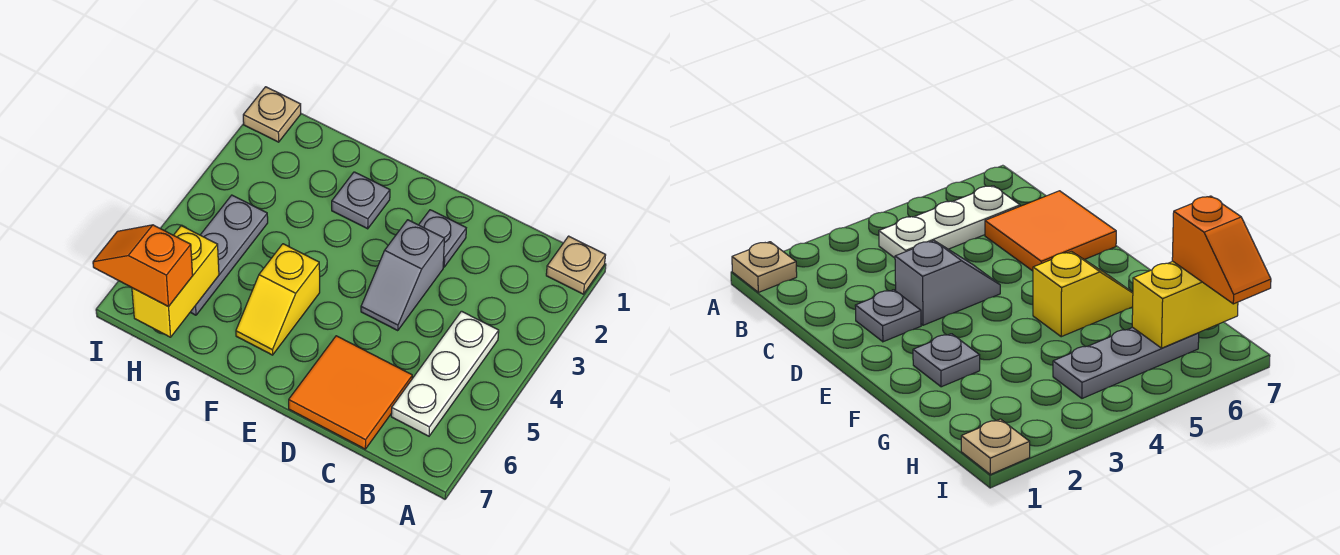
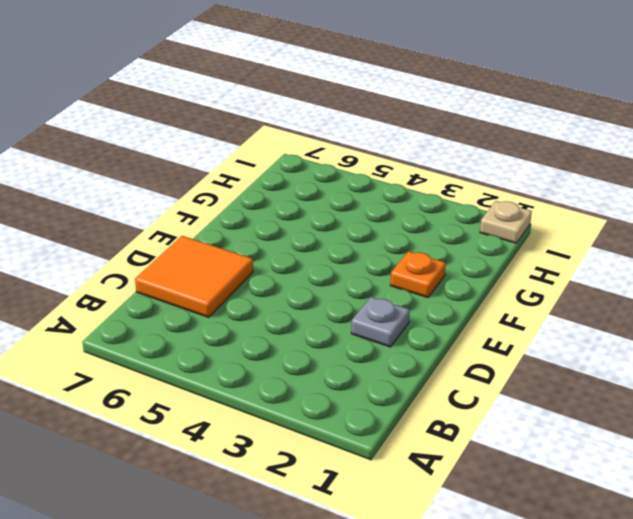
orange plate F2 level 1 -> grey plate F2 level 1
none -> tan plate A1 level 1
none -> white plate B4:B6 level 1

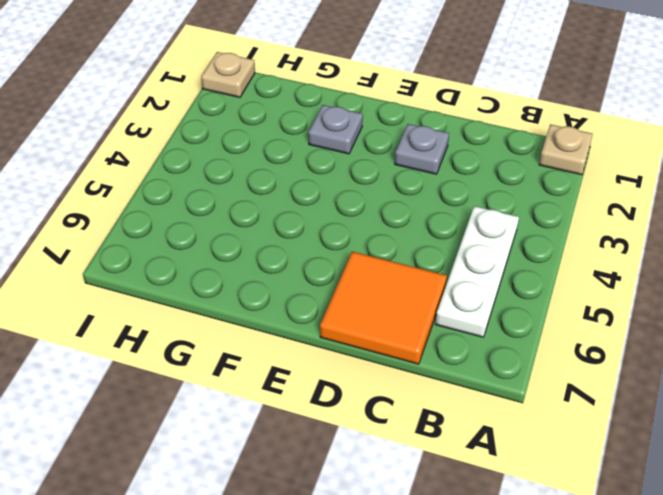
none -> grey slope D3:D4 level 1 top 3
none -> yellow slope F5:F6 level 1 top 5

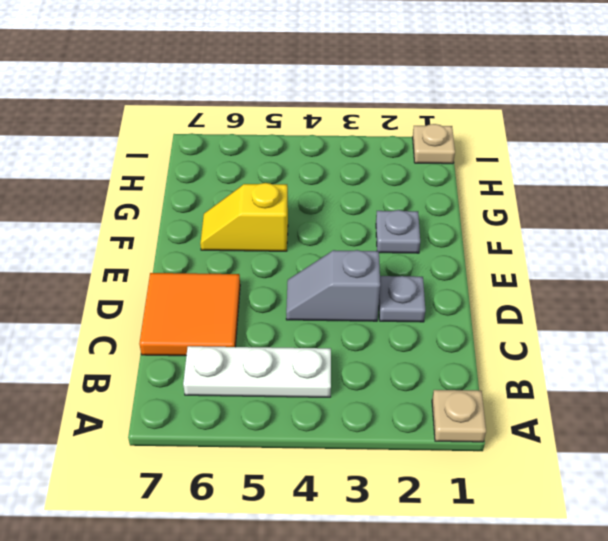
none -> grey plate H4:H6 level 1
none -> yellow brick H6:H7 level 2

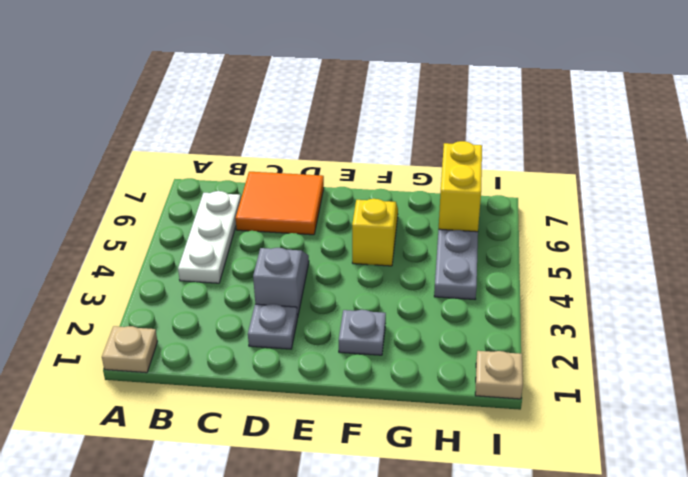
none -> orange slope H7:I7 level 3 top H

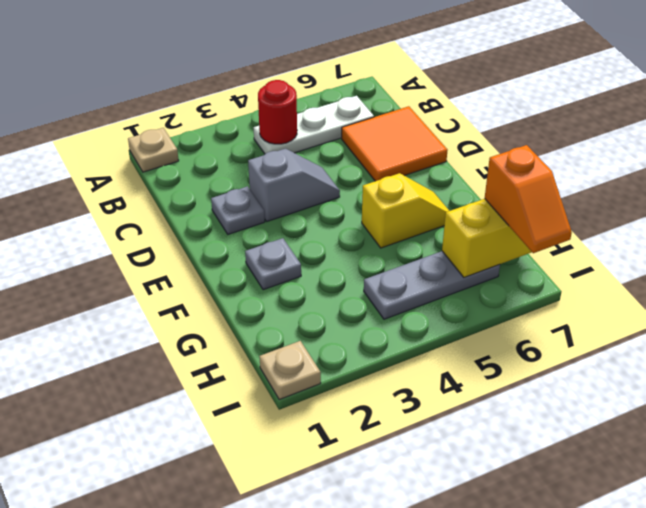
red round brick B4 level 2 -> none

